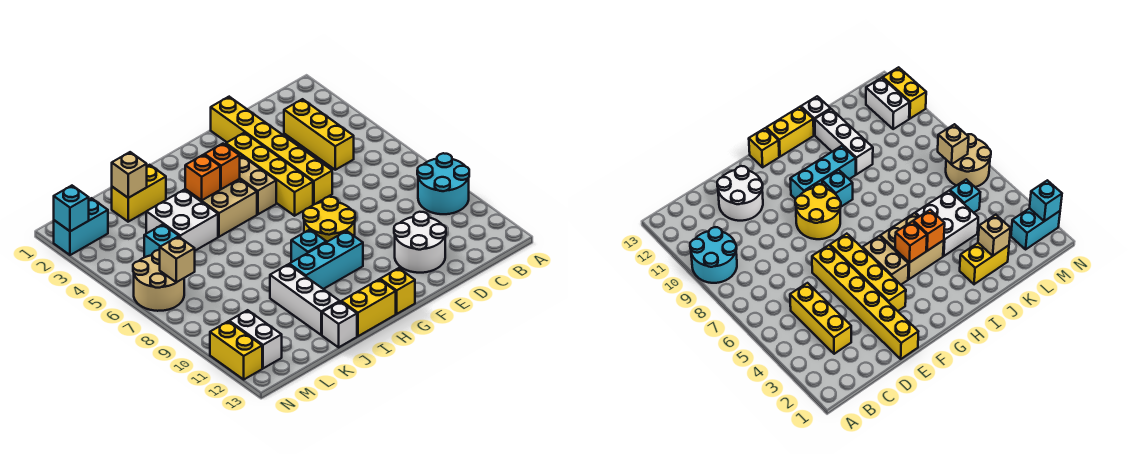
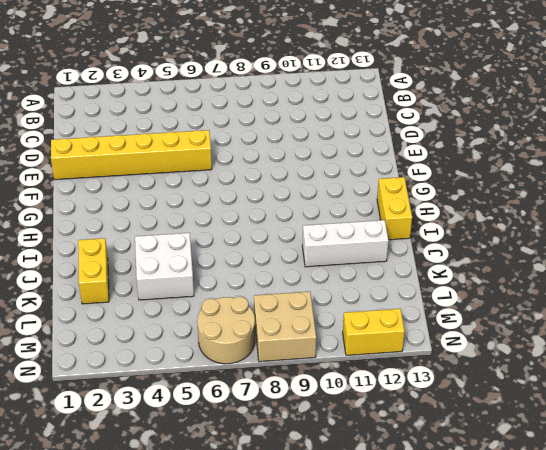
tan brick M8:N9 level 1 -> tan brick H4:I5 level 1
none -> cyan round brick A9:B10 level 1
none -> yellow brick C3:C5 level 1
none -> white round brick D11:E12 level 1

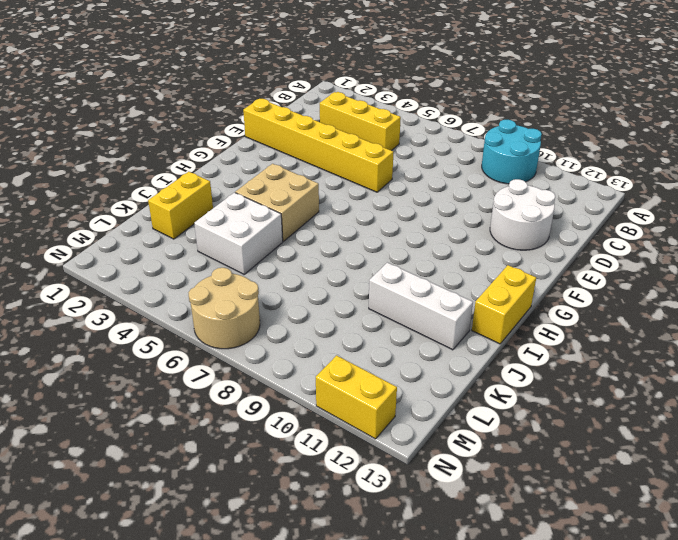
none -> yellow brick F3:F6 level 1
none -> yellow round brick F8:G9 level 1
none -> tan brick G4:G5 level 1

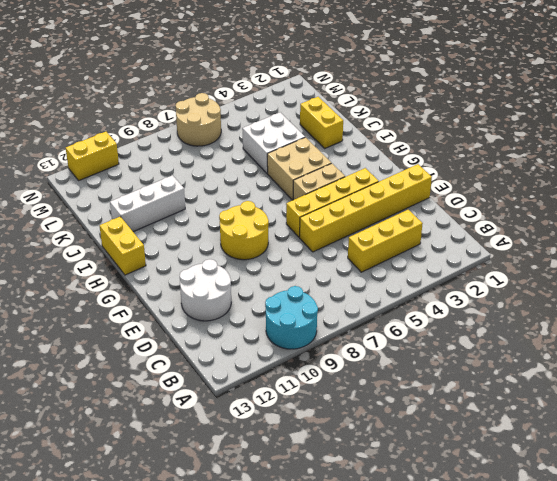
none -> cyan brick G10:I10 level 1
none -> yellow brick G13 level 1
none -> cyan brick H9 level 1

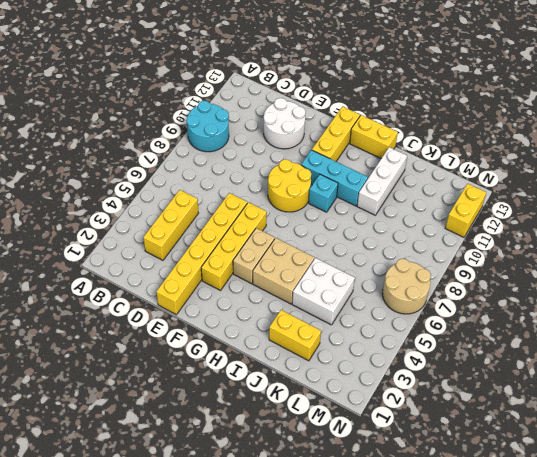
yellow brick G11:G13 level 1 -> yellow brick G13 level 1
none -> white brick J13 level 1
none -> cyan brick L5 level 1
none -> cyan brick M2:N2 level 1

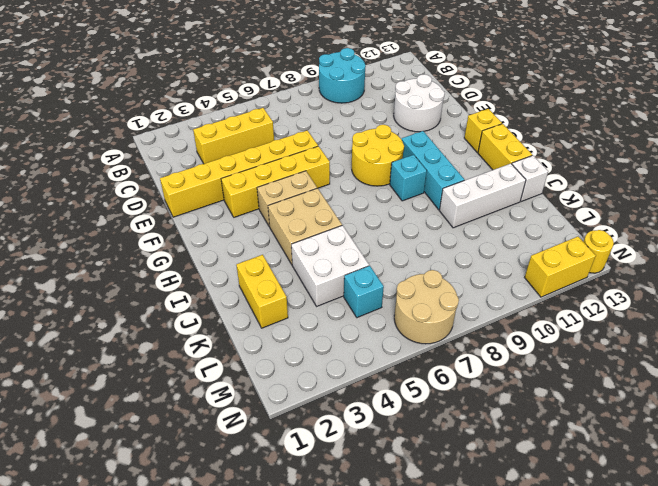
yellow round brick N13 level 1 -> none
none -> cyan brick M2:N2 level 1
none -> white brick M11:M12 level 1
none -> orange brick H4 level 2

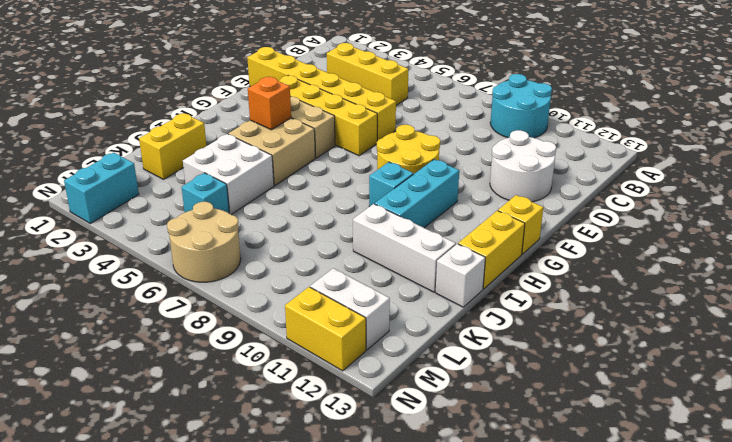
none -> orange brick I4 level 2
none -> tan brick K2 level 2
none -> tan brick M7 level 2

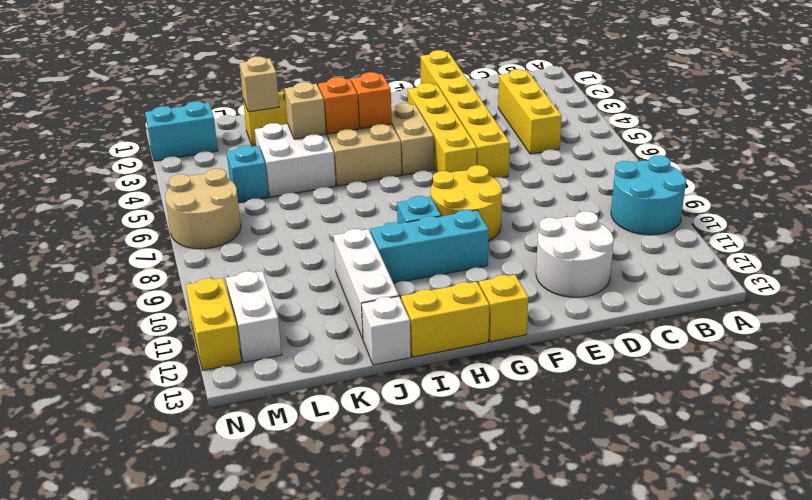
tan brick J4 level 2 -> tan brick M7 level 2
none -> cyan brick N2 level 2

